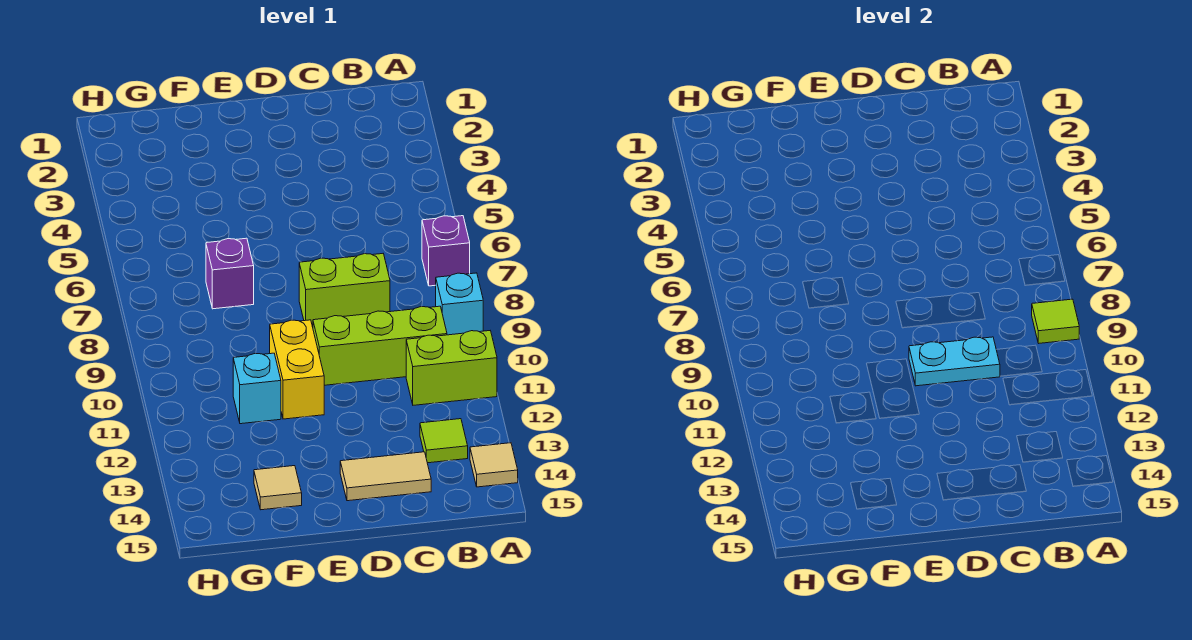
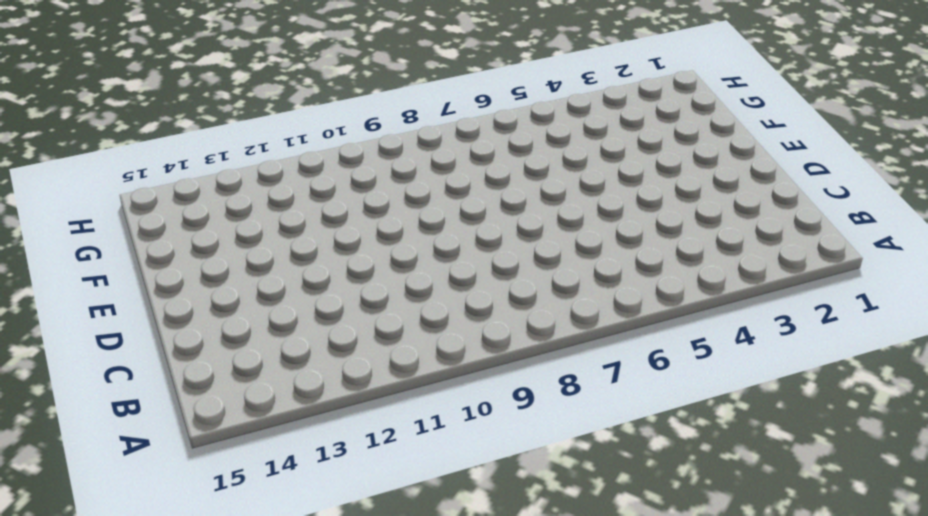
none -> purple brick A7 level 1
none -> cyan brick A9 level 1
none -> lime brick A11:B11 level 1

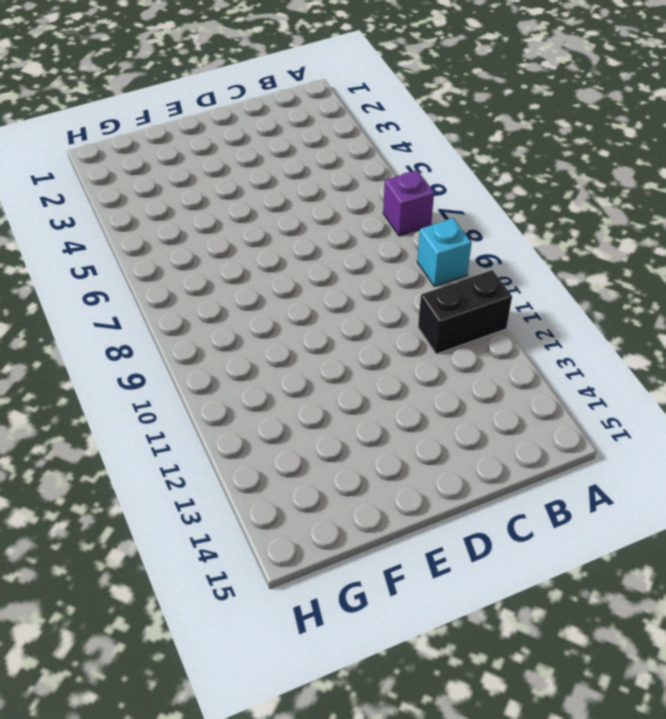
black brick A11:B11 level 1 -> lime brick A11:B11 level 1
none -> tan tile A14 level 1
none -> lime brick B10:D10 level 1
none -> lime tile B13 level 1

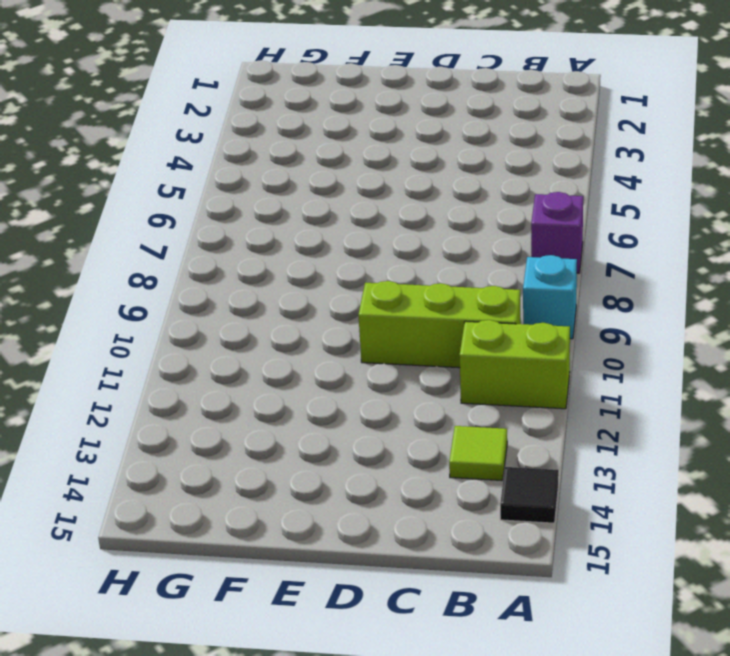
black tile A14 level 1 -> tan tile A14 level 1
none -> lime brick C8:D8 level 1
none -> tan tile C14:D14 level 1
none -> yellow brick E10:E11 level 1

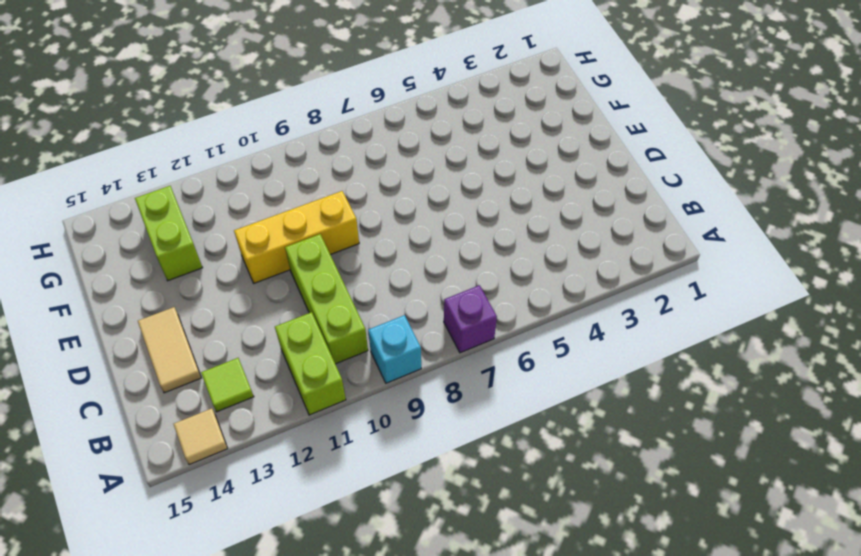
yellow brick E9:E11 level 1 -> yellow brick E10:E11 level 1
lime brick F13:G13 level 1 -> lime brick C8:D8 level 1
none -> purple brick F7 level 1
none -> cyan brick F11 level 1
none -> tan tile F14 level 1

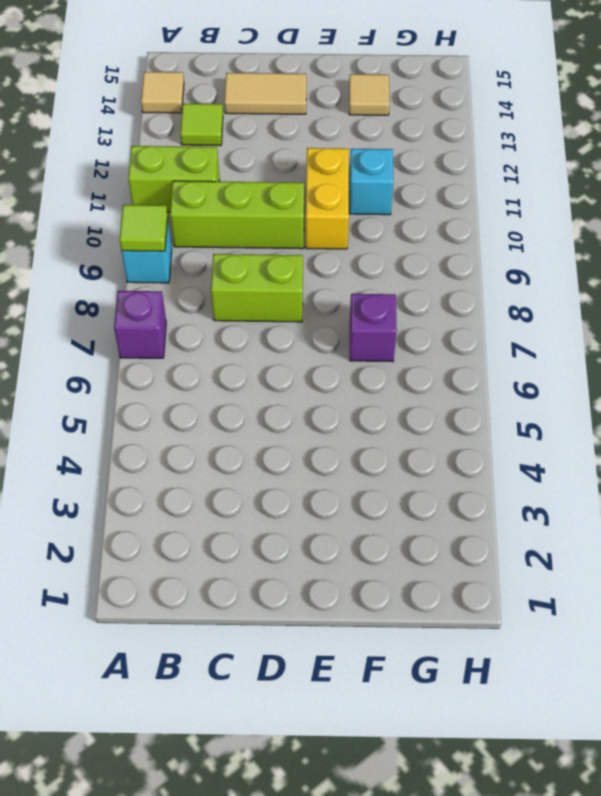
none -> cyan plate C10:D10 level 2

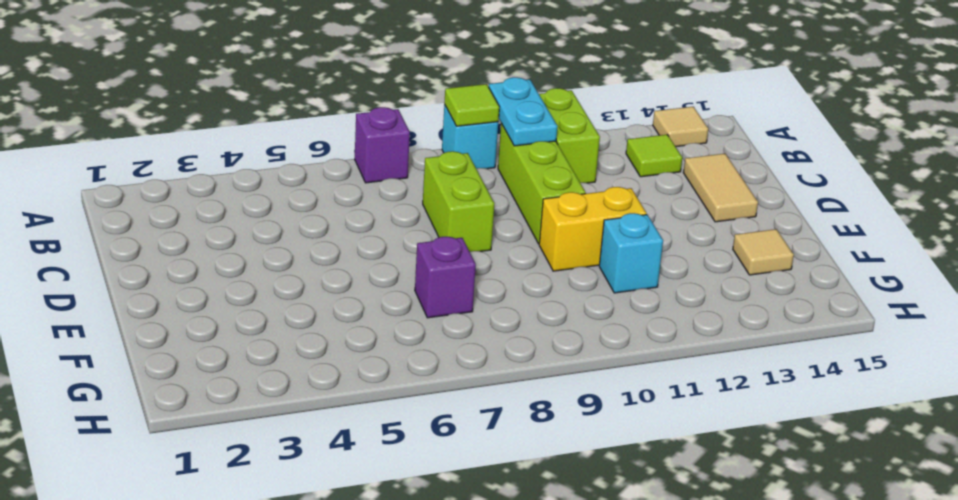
cyan plate A10:B10 level 2 -> cyan plate C10:D10 level 2

